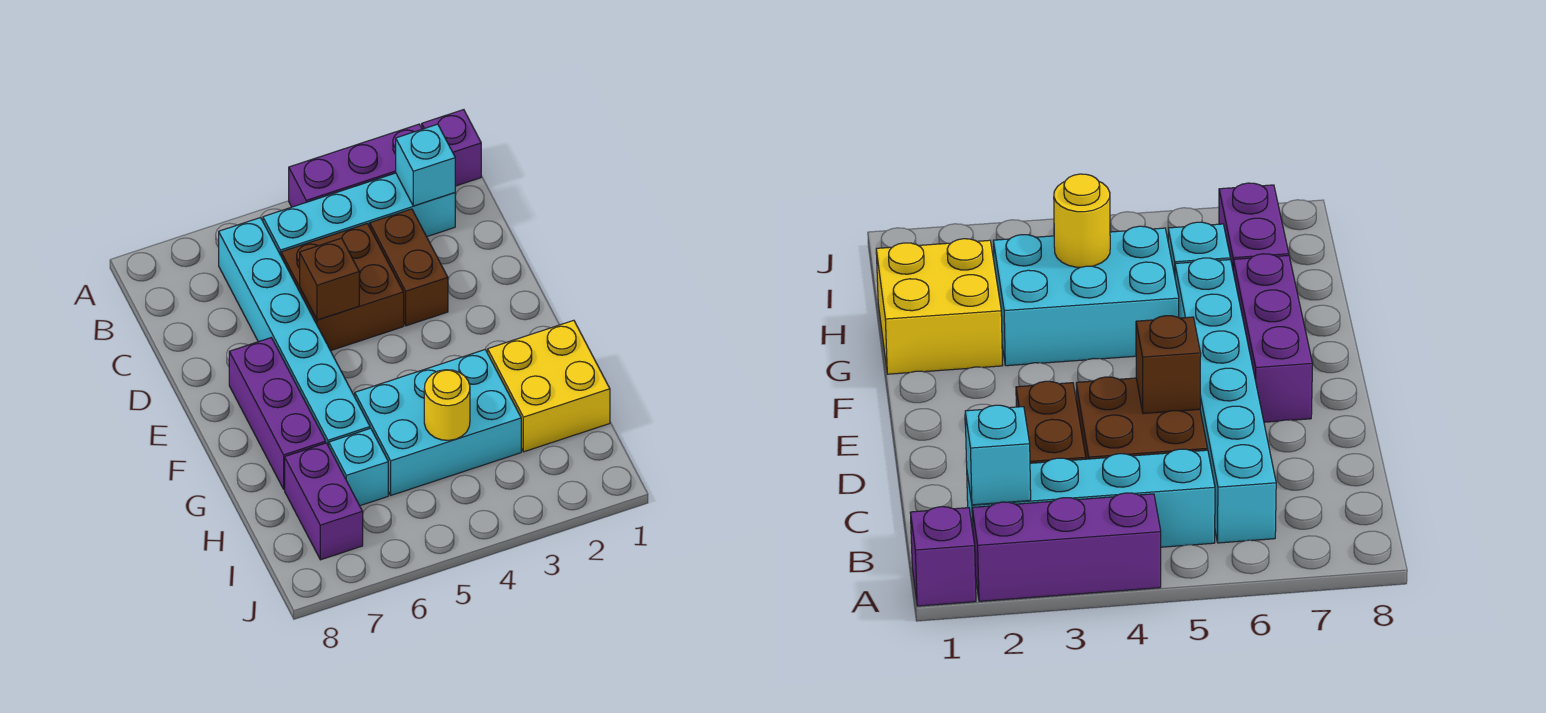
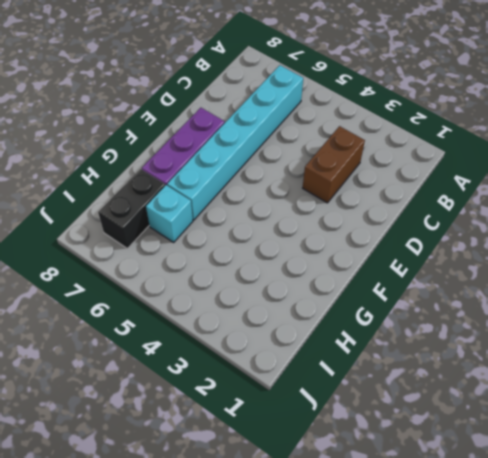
black brick H7:I7 level 1 -> purple brick H7:I7 level 1
none -> purple brick A1 level 1
none -> purple brick A2:A4 level 1
none -> cyan brick B2:B5 level 1

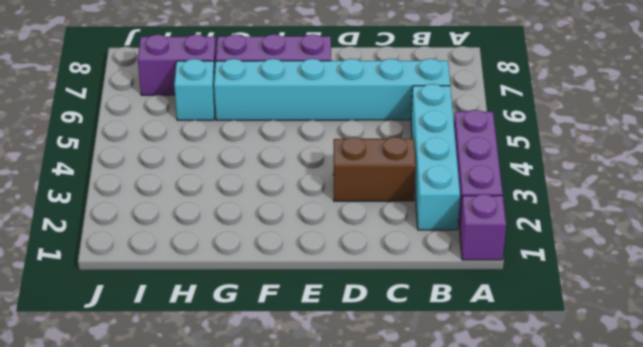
none -> brown brick C4:D5 level 1
none -> yellow brick G1:H2 level 1
none -> cyan brick G3:H5 level 1

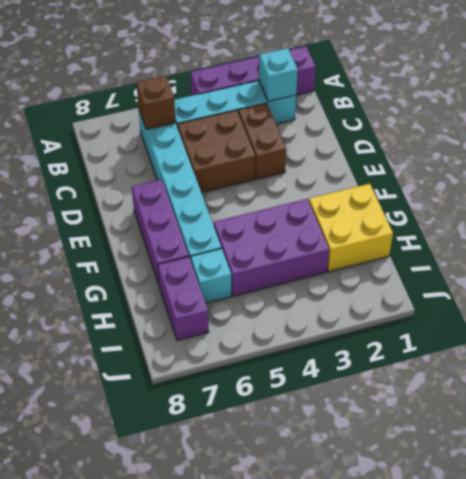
brown brick B6 level 2 -> brown brick D5 level 2
purple brick G3:H5 level 1 -> cyan brick G3:H5 level 1
none -> yellow round brick H4 level 2

